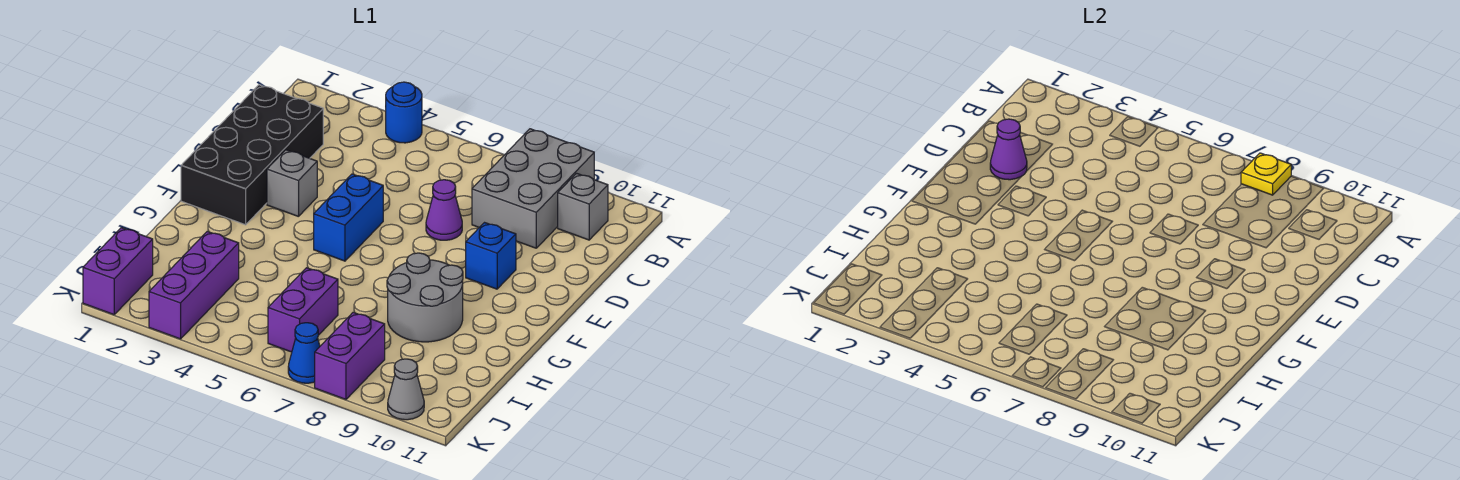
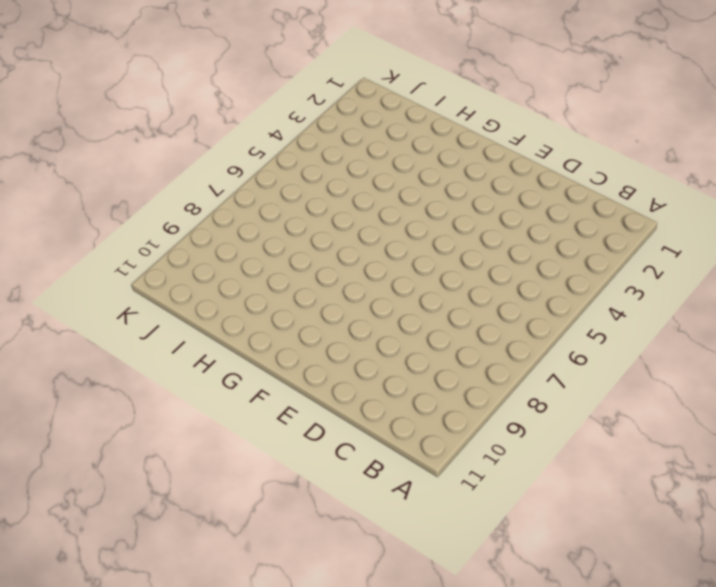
none -> blue round brick A4 level 1
none -> grey brick A8:C9 level 1
none -> grey brick B10 level 1

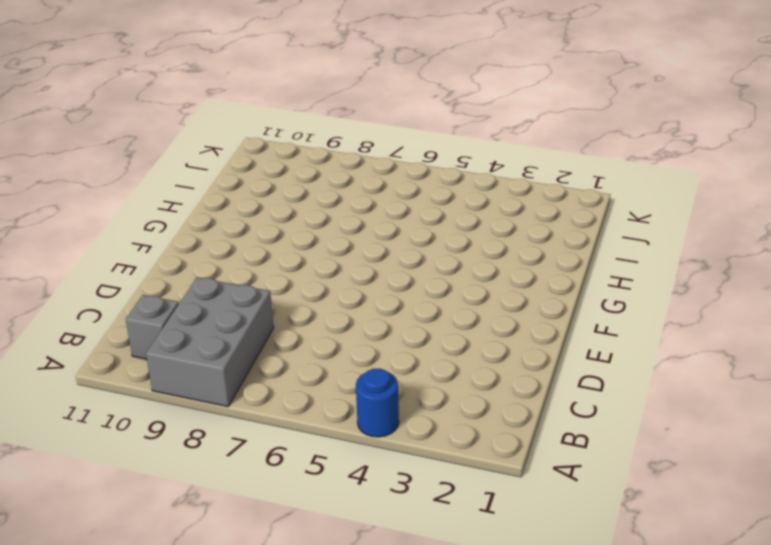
none -> black brick C1:F2 level 1
none -> purple cone D7 level 1
none -> grey brick E3 level 1

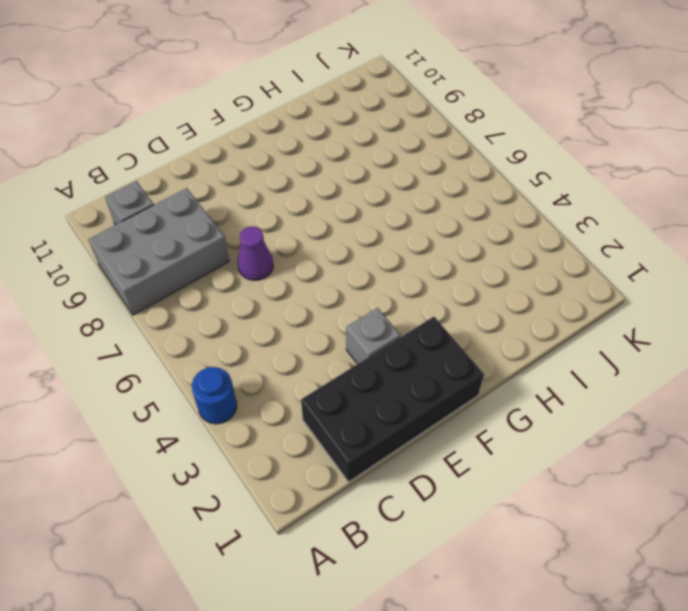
none -> blue brick E5:F5 level 1
none -> blue brick E9 level 1
none -> grey round brick G8:H9 level 1

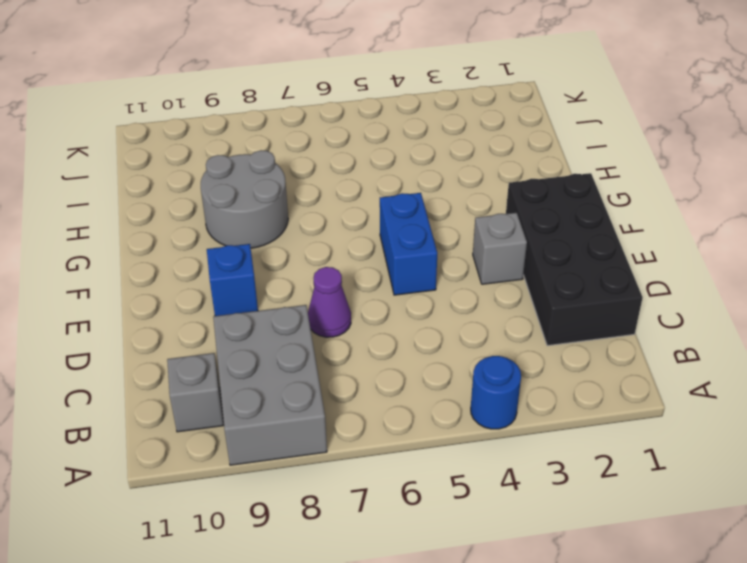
none -> purple brick I3:K3 level 1
none -> purple brick I6:J6 level 1
none -> purple brick J1:K1 level 1

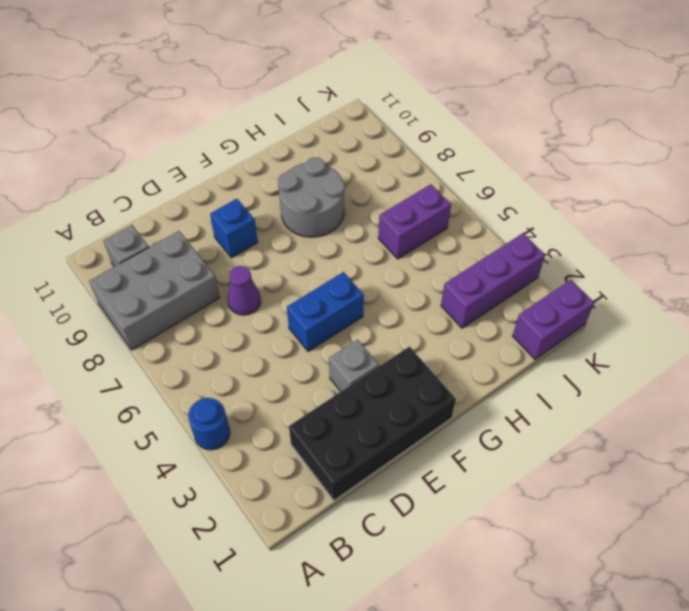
none -> purple brick J8:K8 level 1
none -> blue cone K7 level 1
none -> grey cone K10 level 1

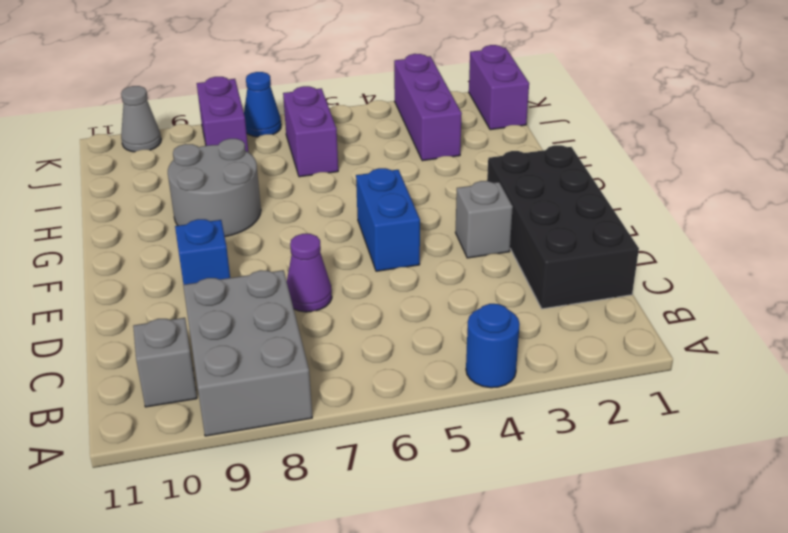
none -> yellow plate A8 level 2
none -> purple cone D2 level 2

